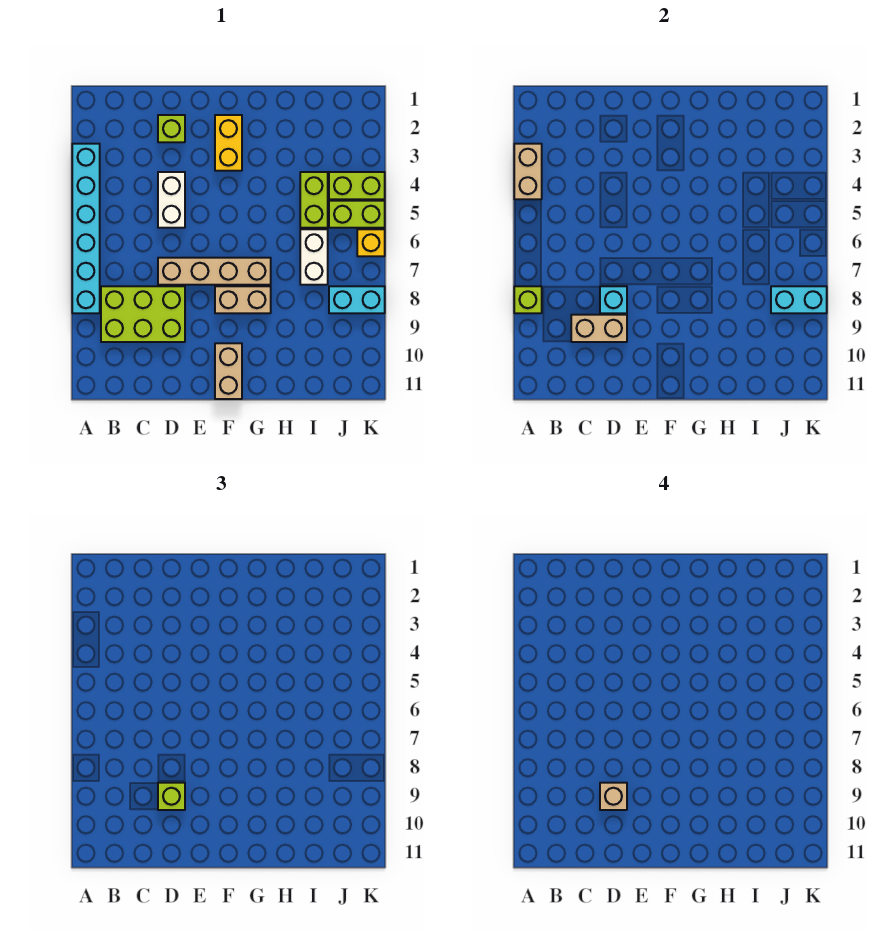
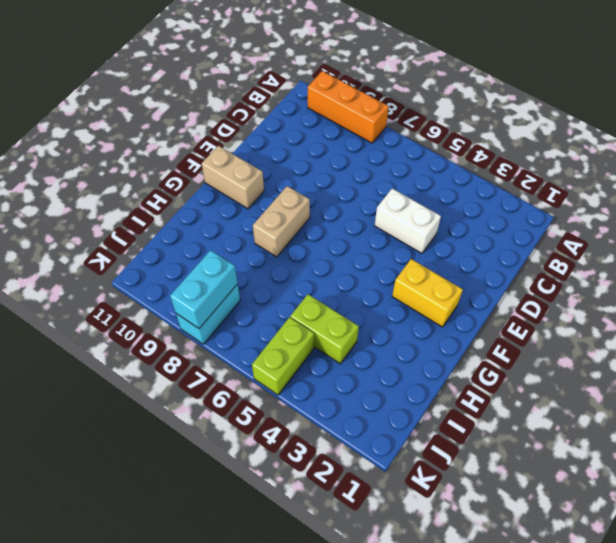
orange brick A8:A10 level 1 -> cyan brick A3:A8 level 1
none -> lime brick B8:D9 level 1
none -> lime brick D2 level 1
none -> tan brick D7:G7 level 1

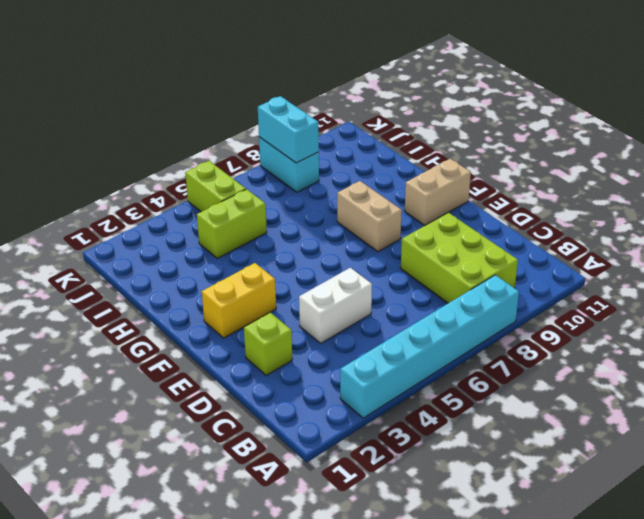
none -> tan brick D7:G7 level 1
none -> white brick I6:I7 level 1
none -> lime brick J4:K4 level 1

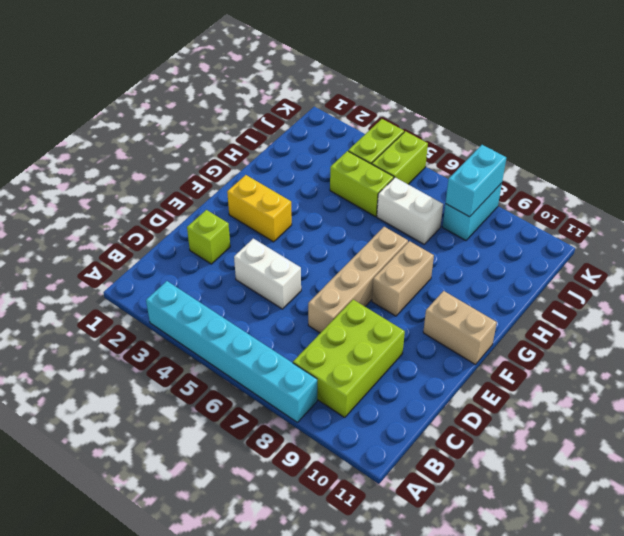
none -> yellow brick K6 level 1
none -> tan brick A3:A4 level 2
none -> lime brick A8 level 2

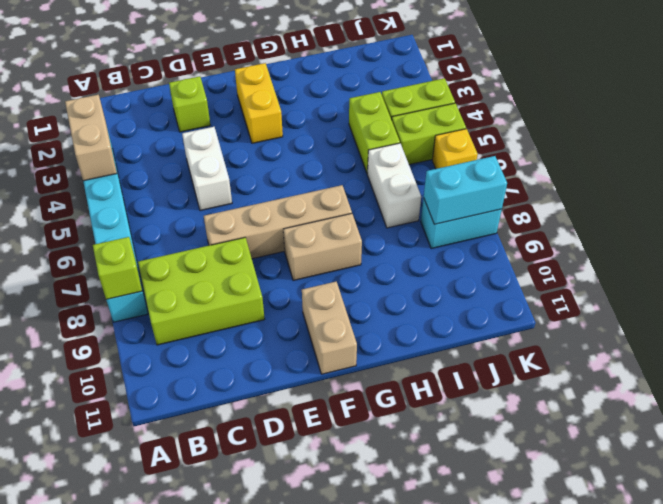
none -> tan brick C9:D9 level 2
none -> cyan brick D8 level 2
none -> lime brick D9 level 3

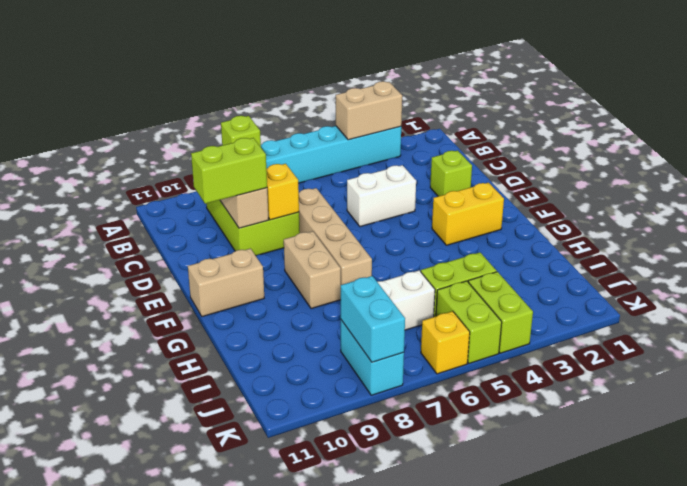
yellow brick D8 level 2 -> cyan brick D8 level 2
lime brick D9:D10 level 3 -> lime brick D9 level 3
none -> tan brick D9 level 4

